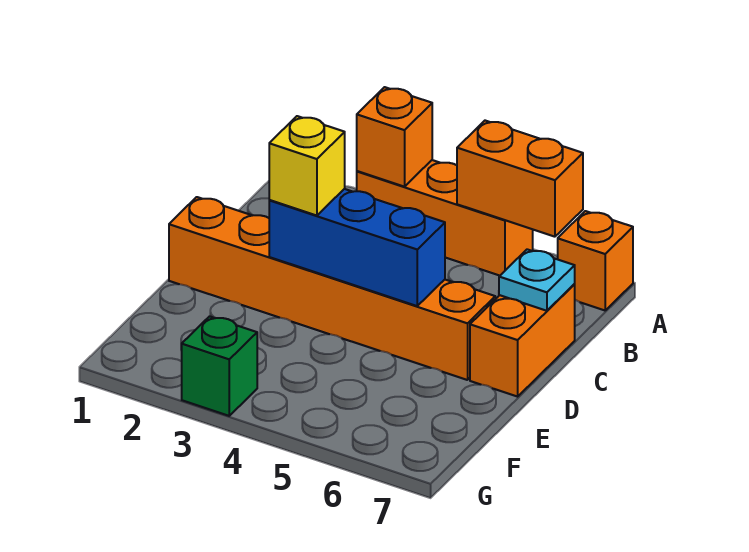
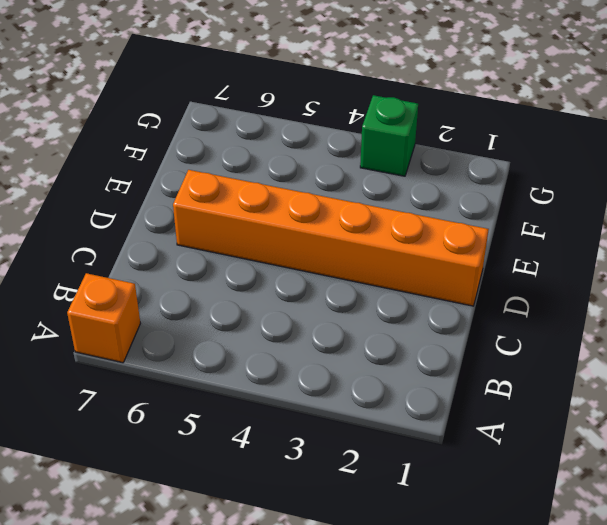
none -> orange brick A3:A5 level 1
none -> orange brick C7:D7 level 1

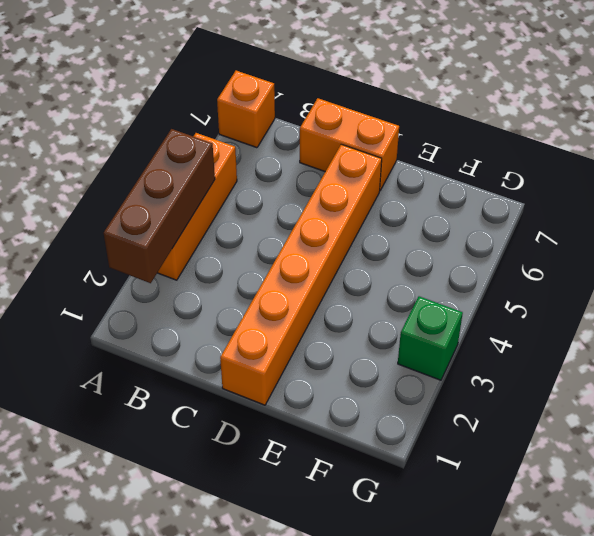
brown brick A2:A4 level 2 -> orange brick A3 level 2
none -> orange brick A5:A6 level 2
none -> cyan plate C7 level 2

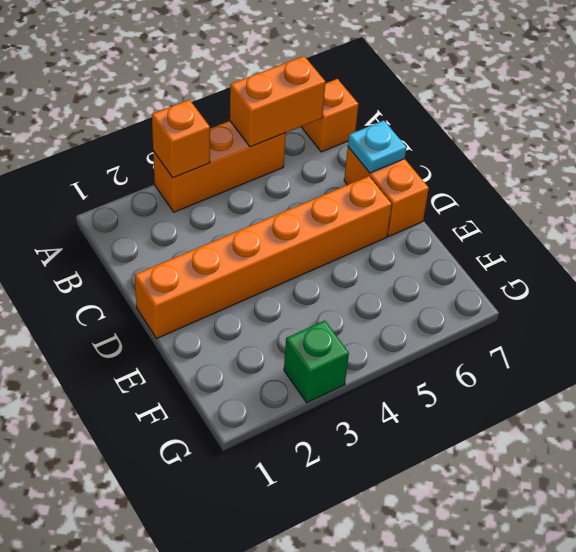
none -> blue brick D3:D5 level 2
none -> yellow brick D3 level 3

